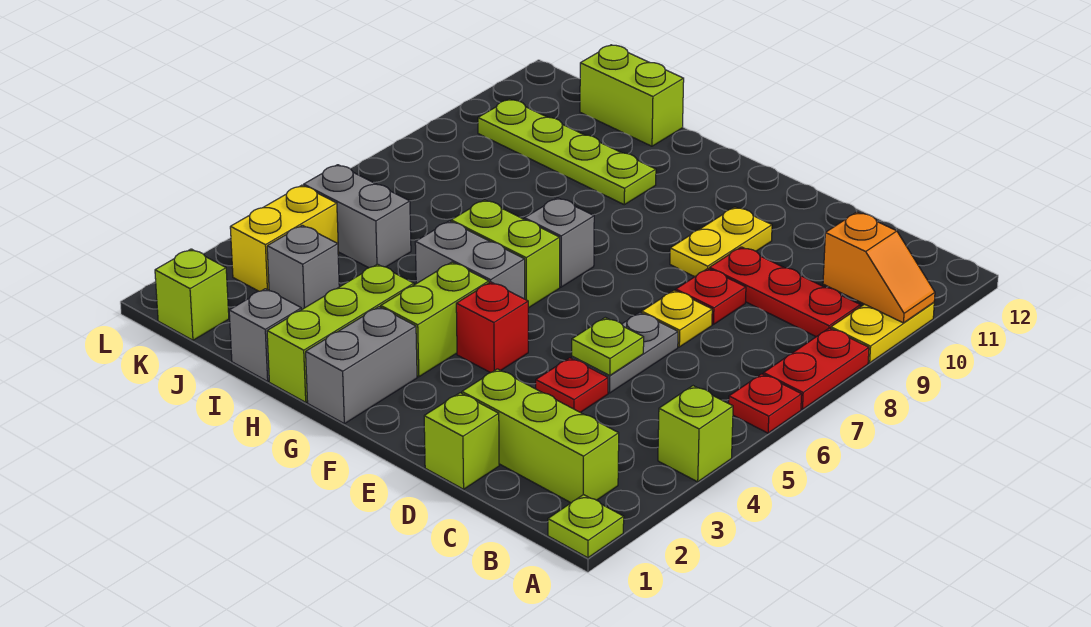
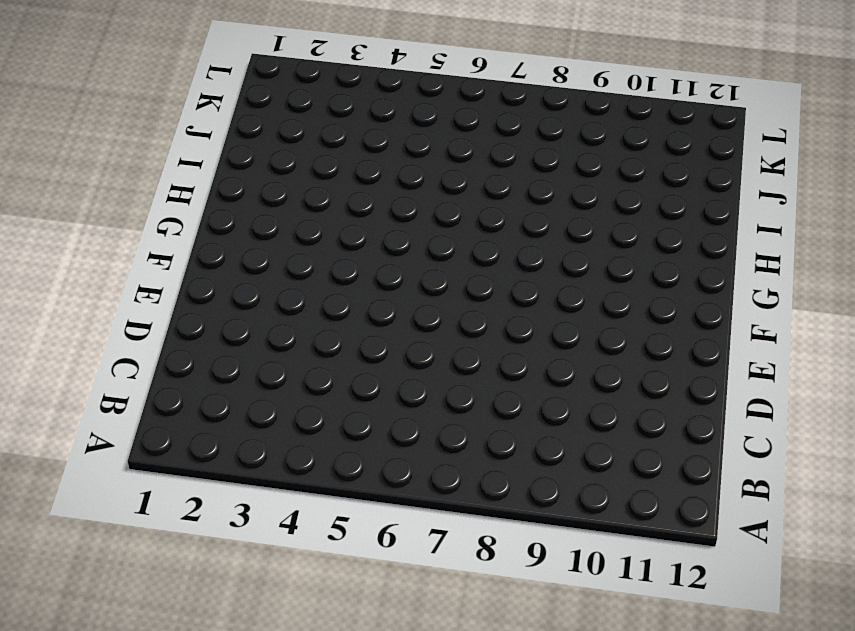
none -> lime plate A1 level 1
none -> lime brick A4 level 1
none -> red plate A6 level 1

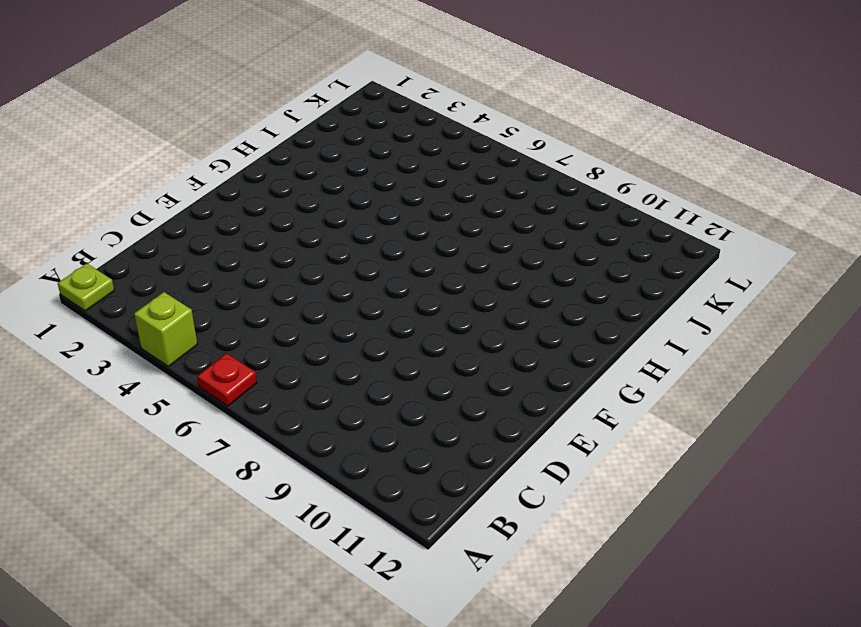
none -> red plate A7:A8 level 1
none -> yellow plate A9:A10 level 1
none -> lime brick B2:D2 level 1

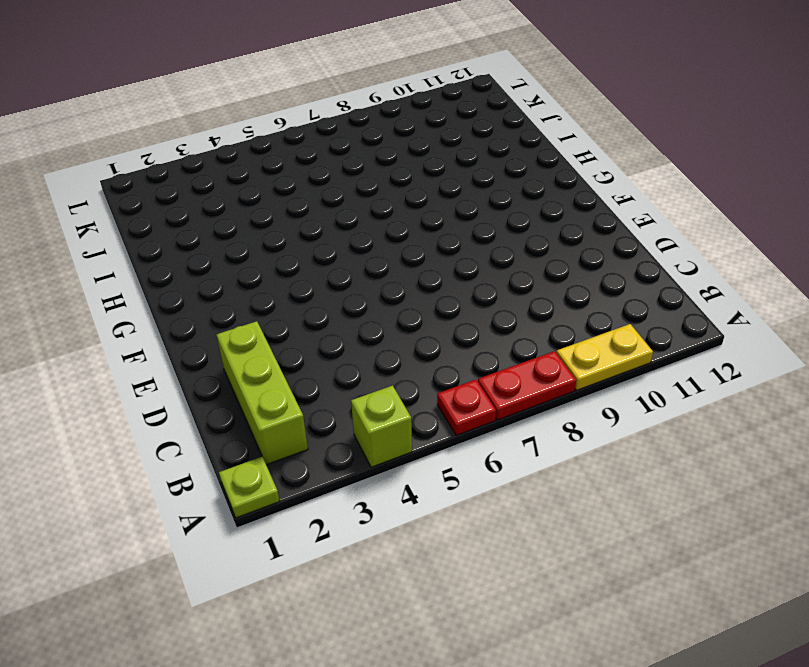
none -> red plate B9:D9 level 1
none -> lime brick D1 level 1
none -> red plate D4 level 1

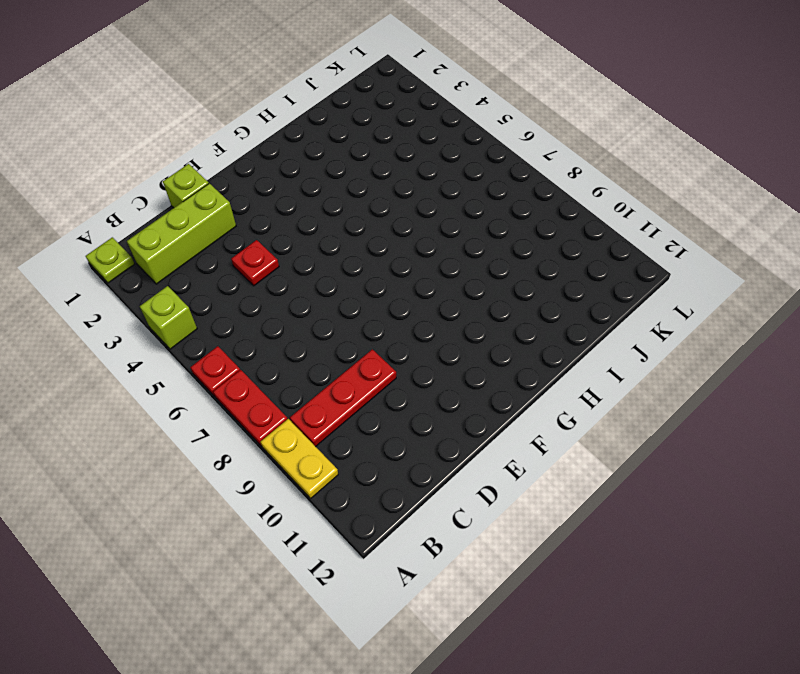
none -> grey plate D5:D6 level 1
none -> yellow plate D7 level 1
none -> red plate D8 level 1

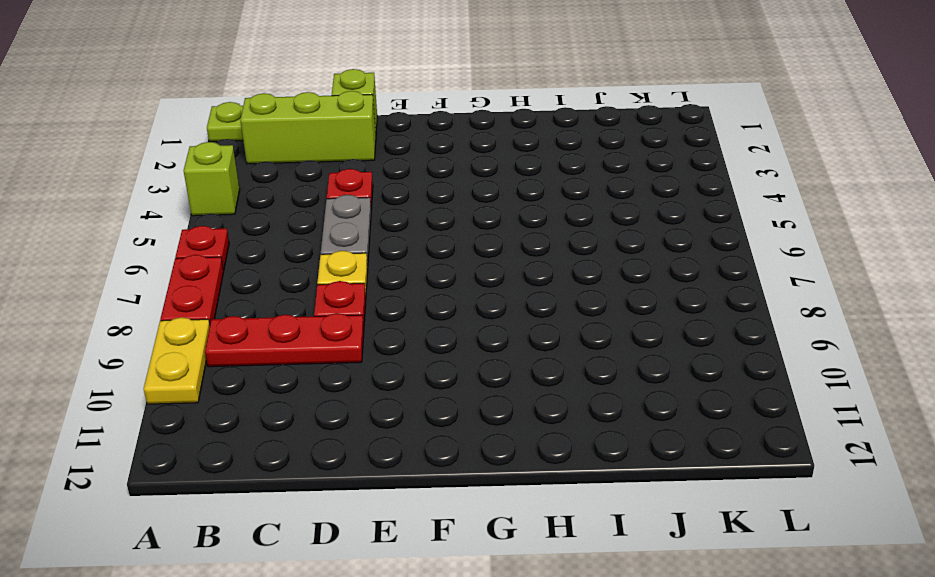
none -> yellow plate E9:E10 level 1
none -> red brick F4 level 1
none -> grey brick G1:G2 level 1

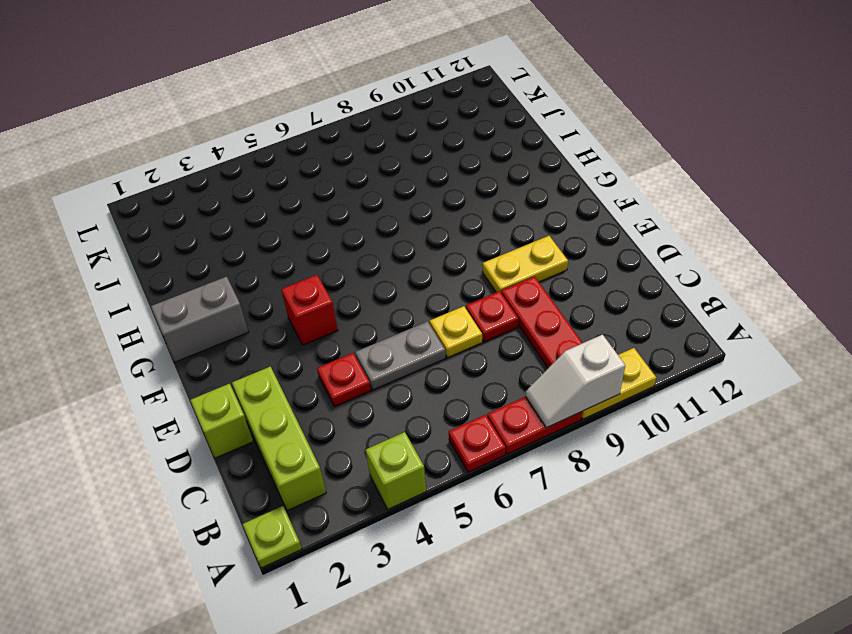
white slope A8:A9 level 2 top 9 -> none
none -> lime brick G3:G4 level 1
none -> grey brick G5:H5 level 1
none -> lime brick G6:H6 level 1

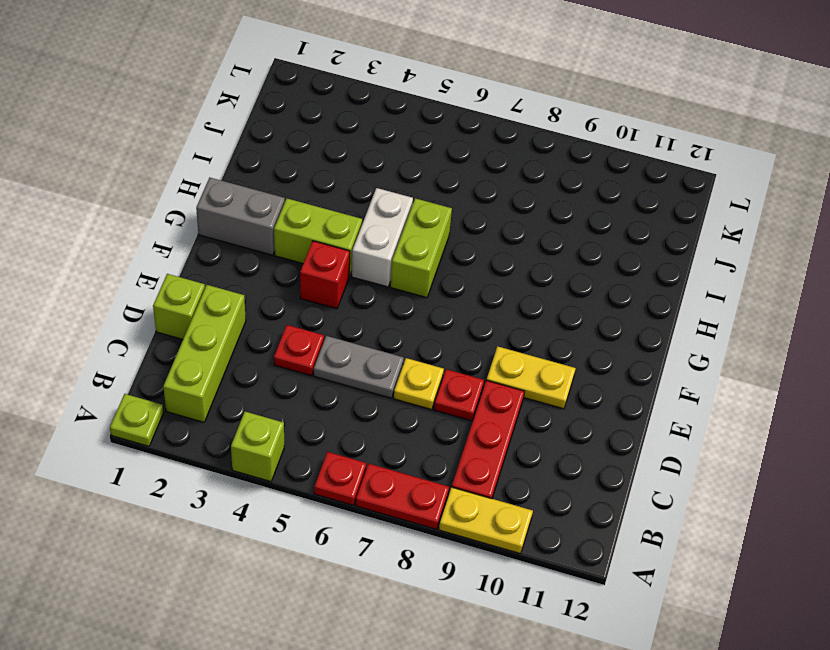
white brick G5:H5 level 1 -> grey brick G5:H5 level 1
none -> grey brick G7 level 1
none -> lime brick H1:H3 level 1
none -> lime plate H10:K10 level 1

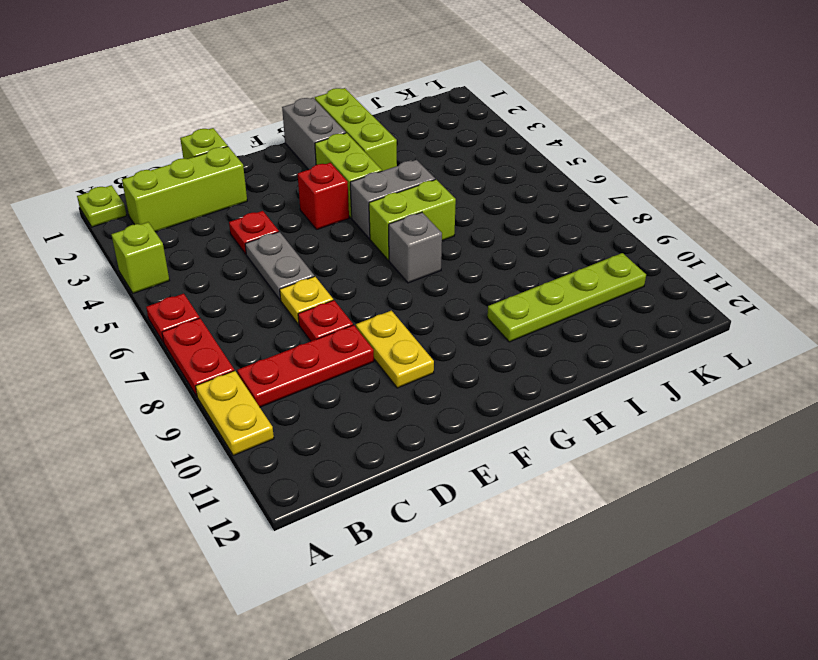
none -> grey brick I1 level 1
none -> lime brick I12:J12 level 1
none -> grey brick J3 level 1

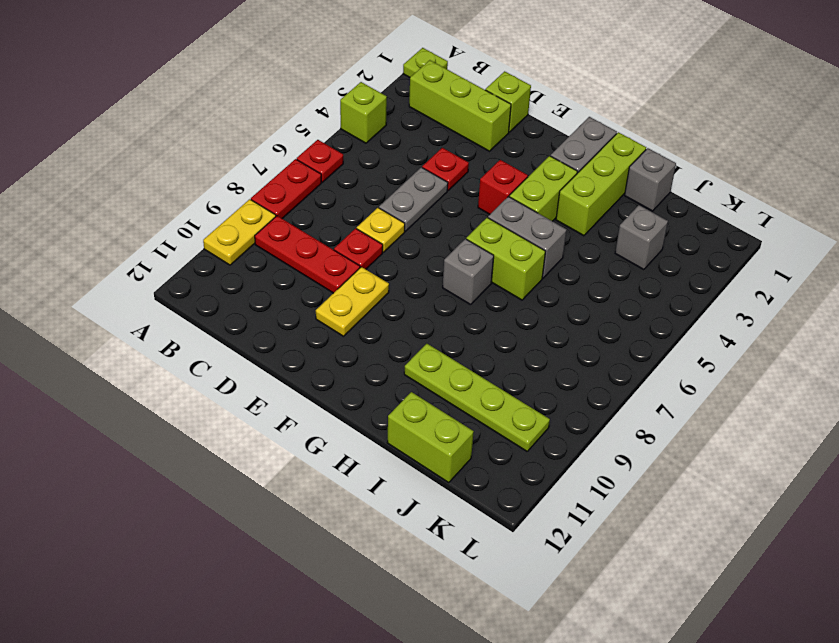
none -> grey brick J5:K5 level 1
none -> lime brick K1 level 1
none -> yellow brick K3:K4 level 1

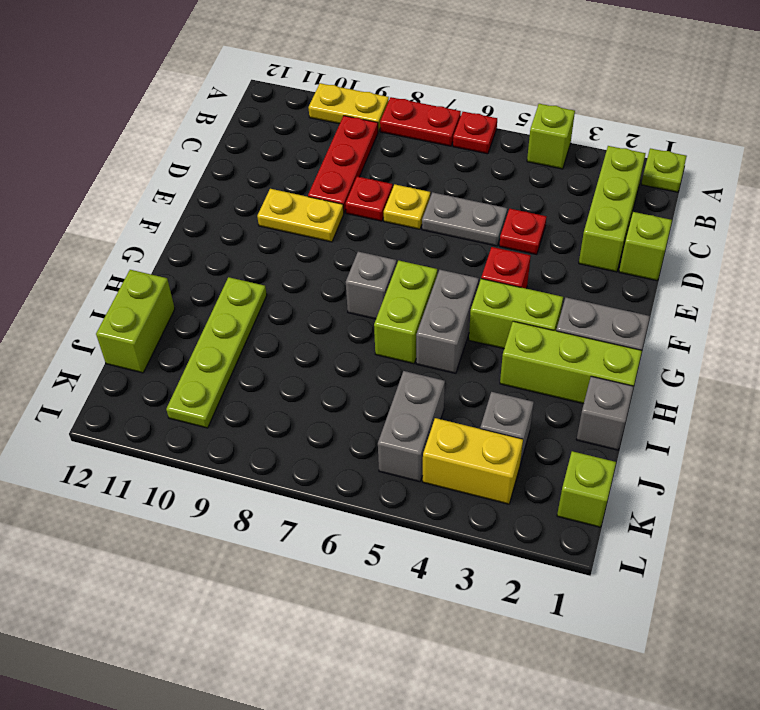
none -> orange slope A10:B10 level 2 top B
none -> lime plate D5 level 2

